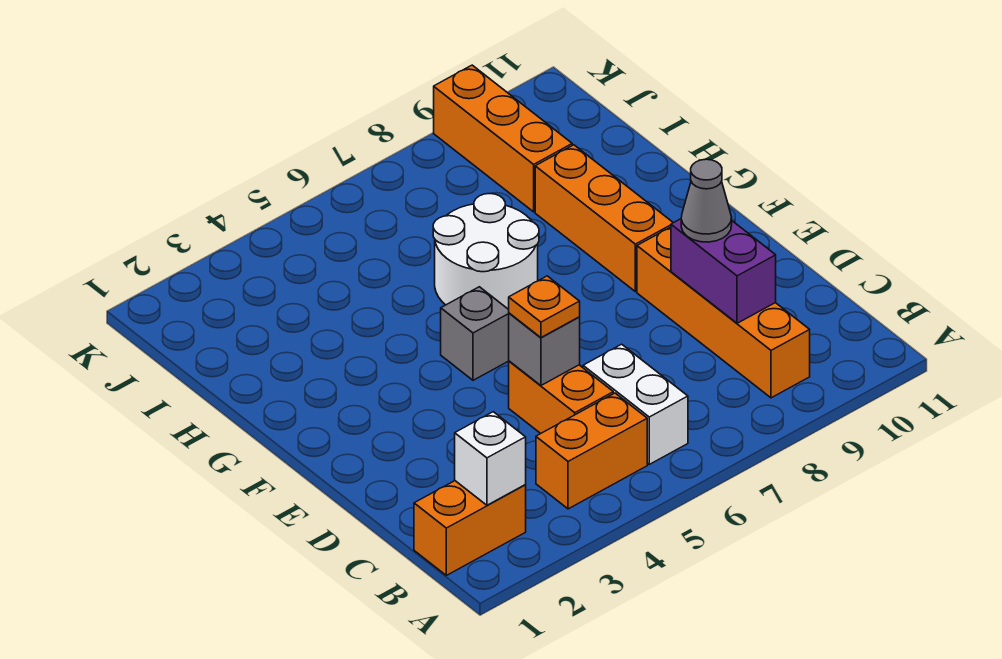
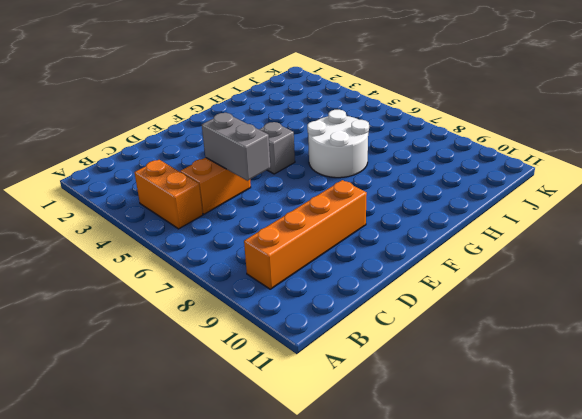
grey brick D5:D6 level 2 -> grey brick D5 level 2
none -> orange brick B1:B2 level 1
none -> white brick B6:C6 level 1
none -> orange brick F9:H9 level 1

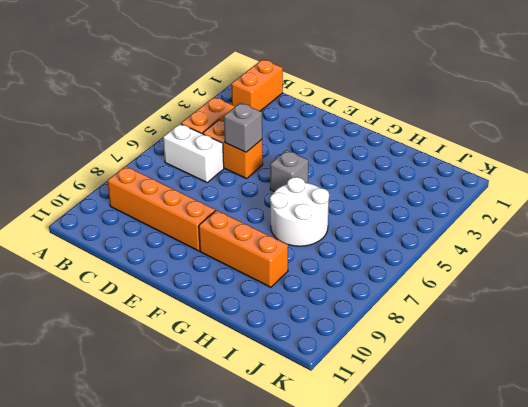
none -> orange brick I9:K9 level 1
none -> white brick B2 level 2
none -> purple brick C9:D9 level 2

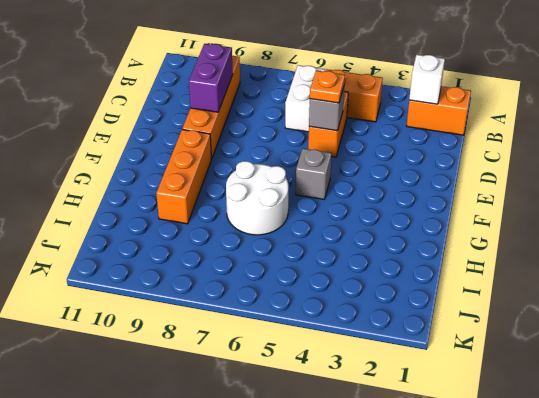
none -> orange brick I9:K9 level 1
none -> grey cone D9 level 3

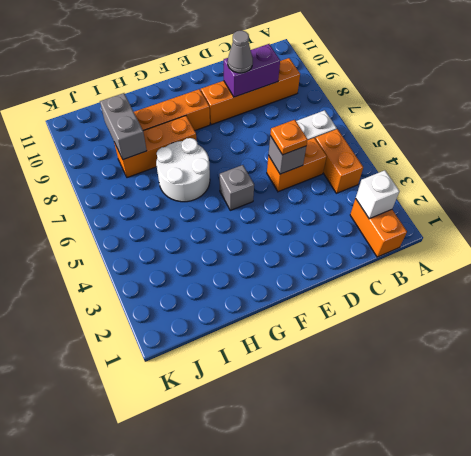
orange brick G8:I8 level 1 -> orange brick I9:K9 level 1
grey brick I8:I9 level 2 -> none

